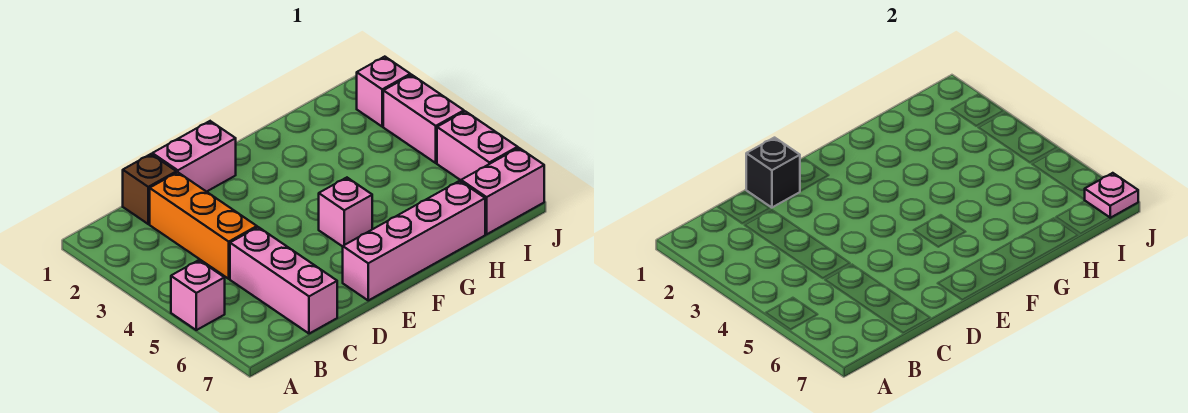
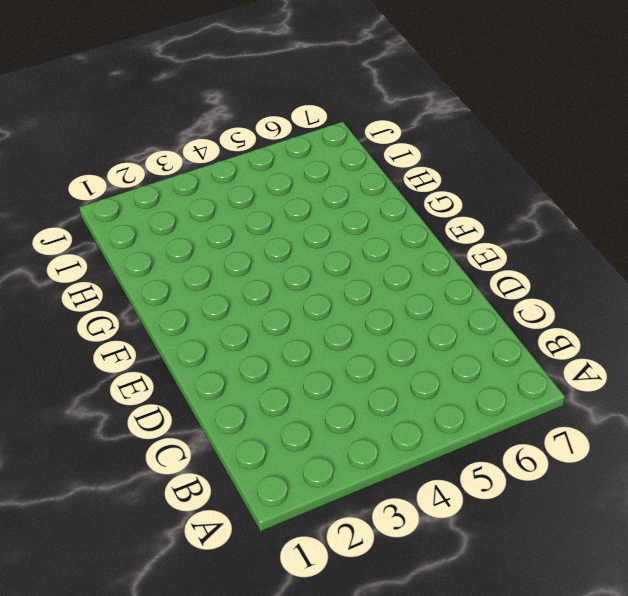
none -> pink brick A5 level 1
none -> brown brick C1 level 1
none -> orange brick C2:C4 level 1

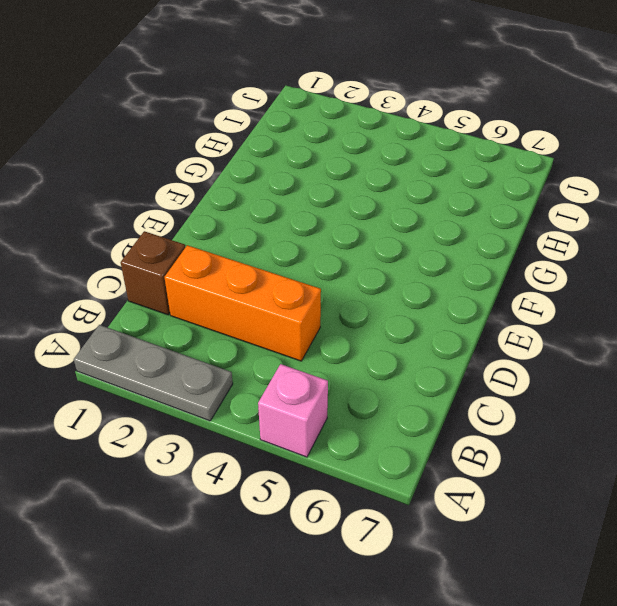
grey plate A1:A3 level 1 -> none
none -> pink brick C5:C7 level 1
none -> pink brick D1:E1 level 1
none -> pink brick E7:H7 level 1

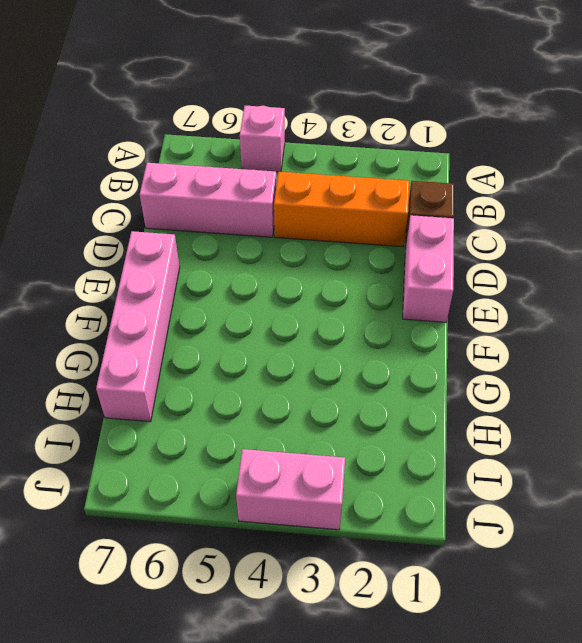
none -> pink brick F5 level 1
none -> pink brick I7:J7 level 1
none -> pink brick J2 level 1

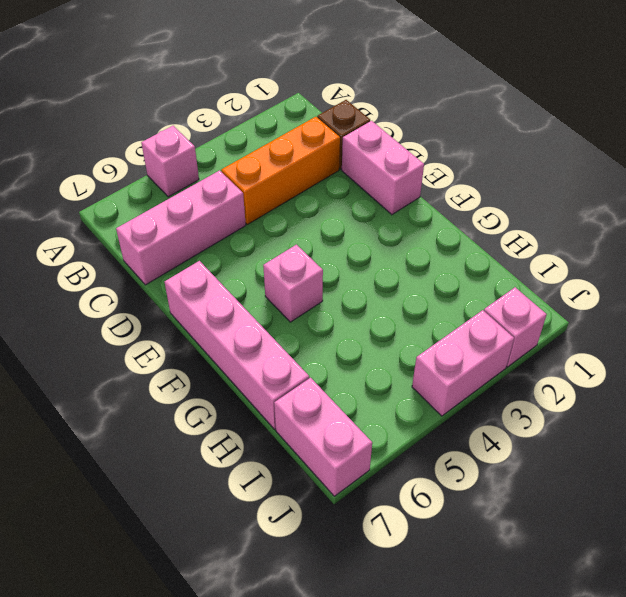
none -> pink brick J5:J6 level 1
none -> black brick D1 level 2
none -> pink plate J7 level 2

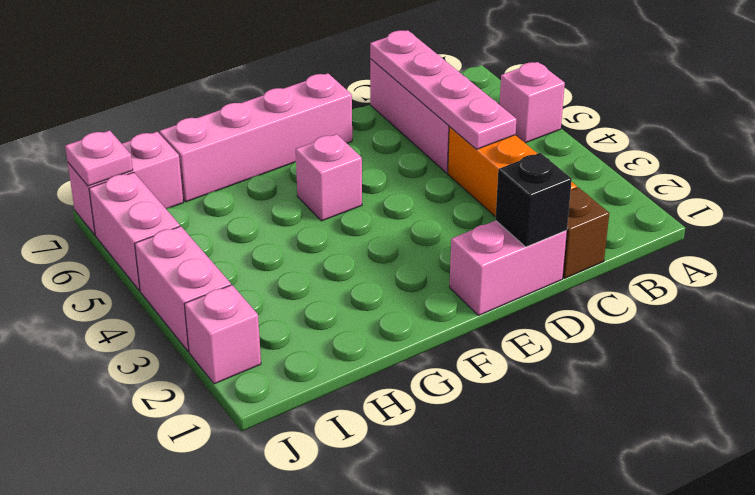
pink plate C4:C7 level 2 -> none

